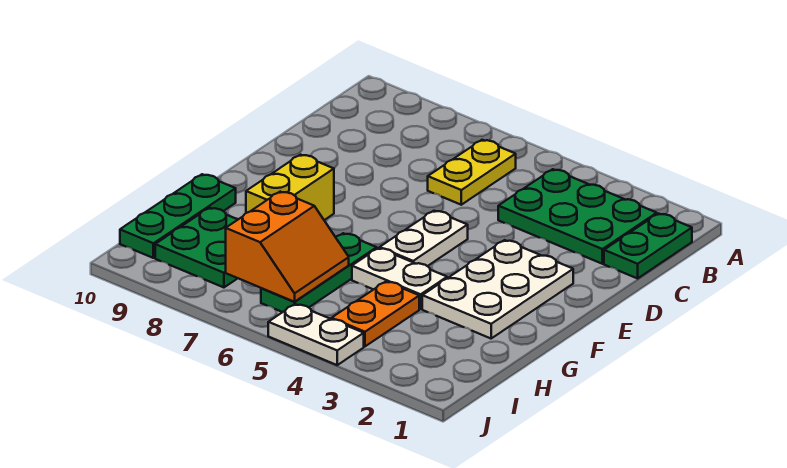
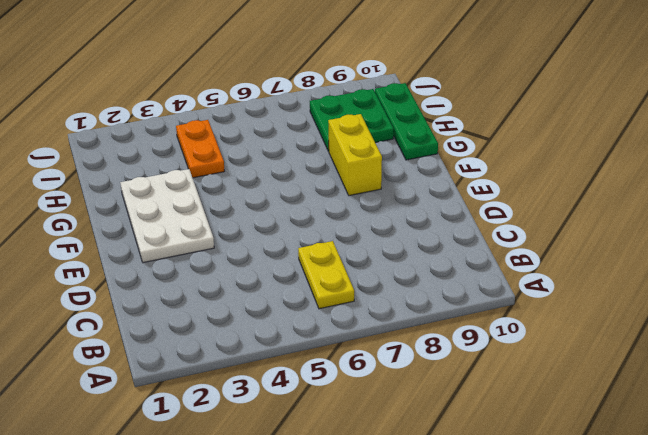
none -> green plate B1:C1 level 1
none -> green plate B2:C4 level 1
none -> white plate E5:F5 level 1

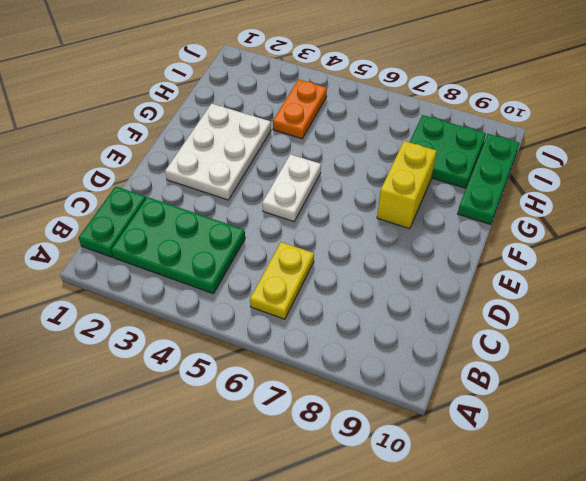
none -> white plate G4:G5 level 1
none -> green plate G6:I6 level 1
none -> white plate J4:J5 level 1

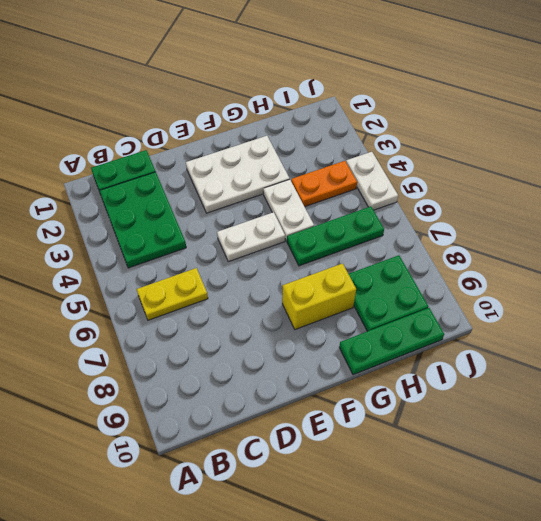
none -> orange slope H6:I7 level 2 top 7

